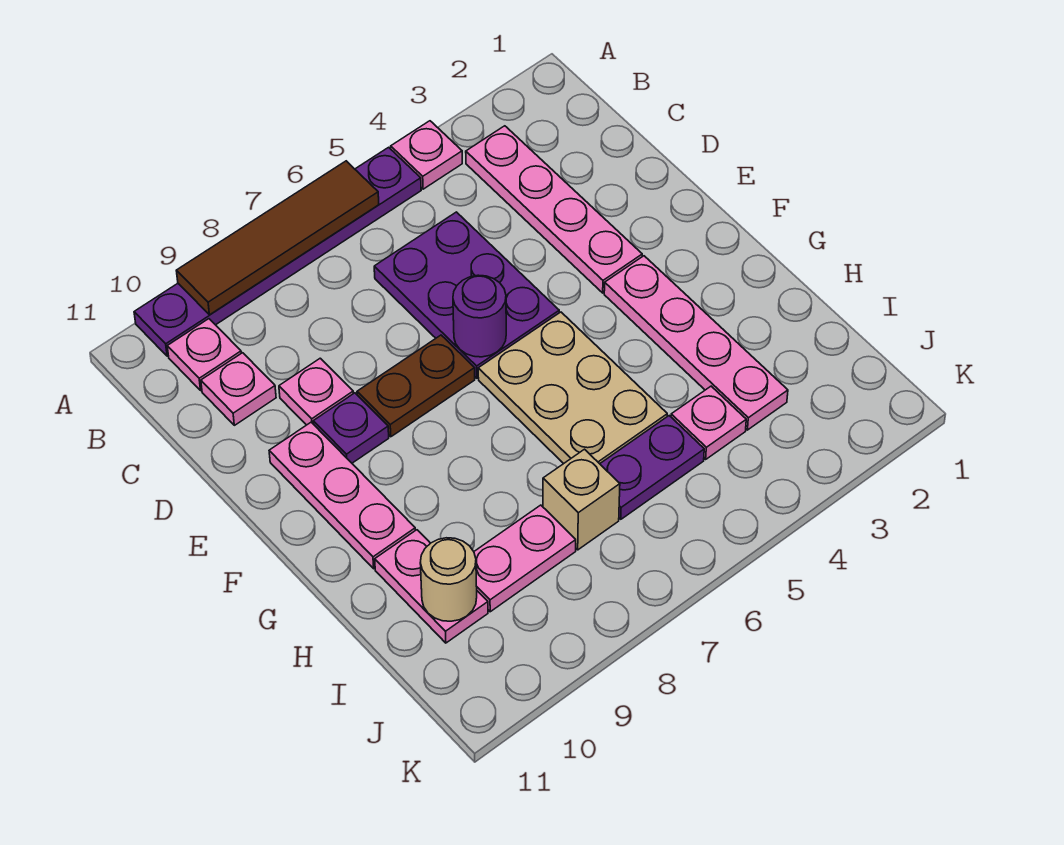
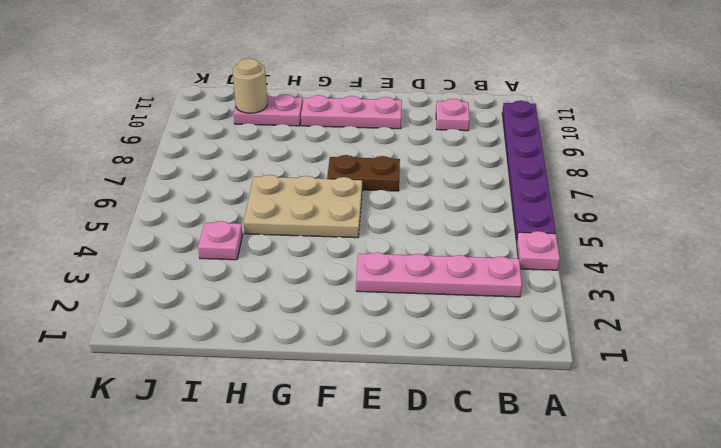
brown plate E7:F7 level 1 -> brown plate E7:E8 level 1
none -> pink plate B10 level 1
none -> purple plate C5:E6 level 1
none -> pink plate D9 level 1

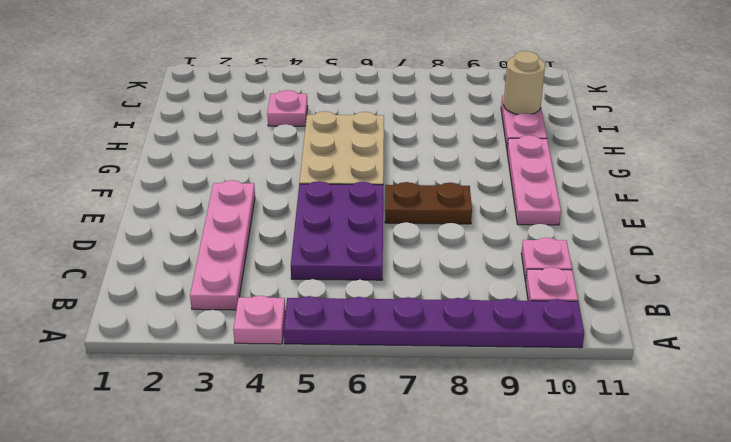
none -> pink plate D9 level 1
none -> purple plate E9 level 1
none -> pink plate F3:I3 level 1

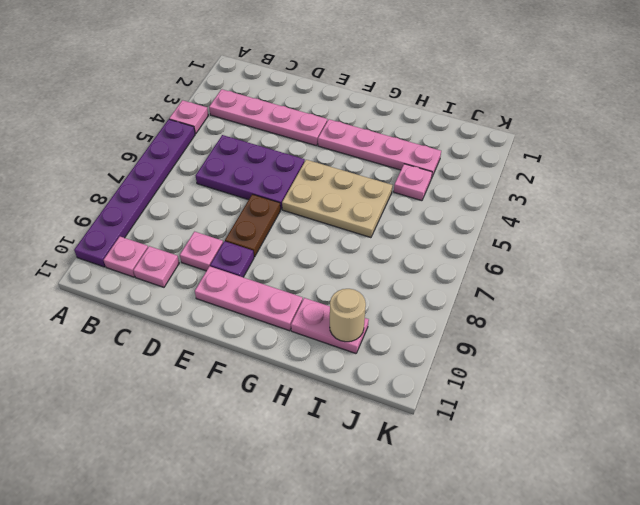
none -> purple plate I5:I6 level 1
none -> tan brick I7 level 1
none -> pink plate I8:I9 level 1

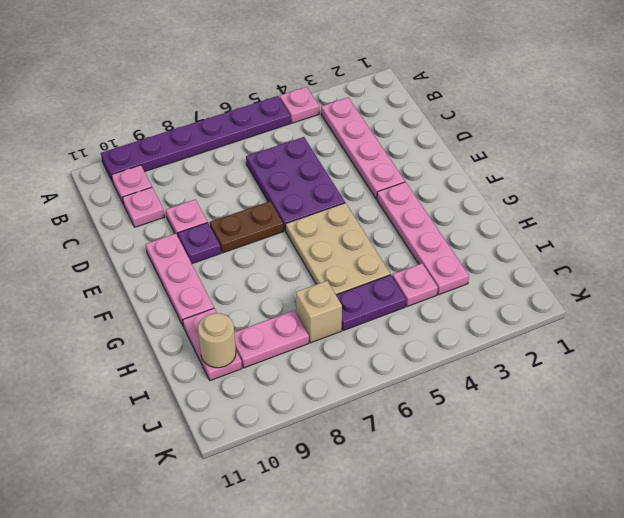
none -> brown tile A6:A9 level 2
none -> purple round brick E6 level 2

